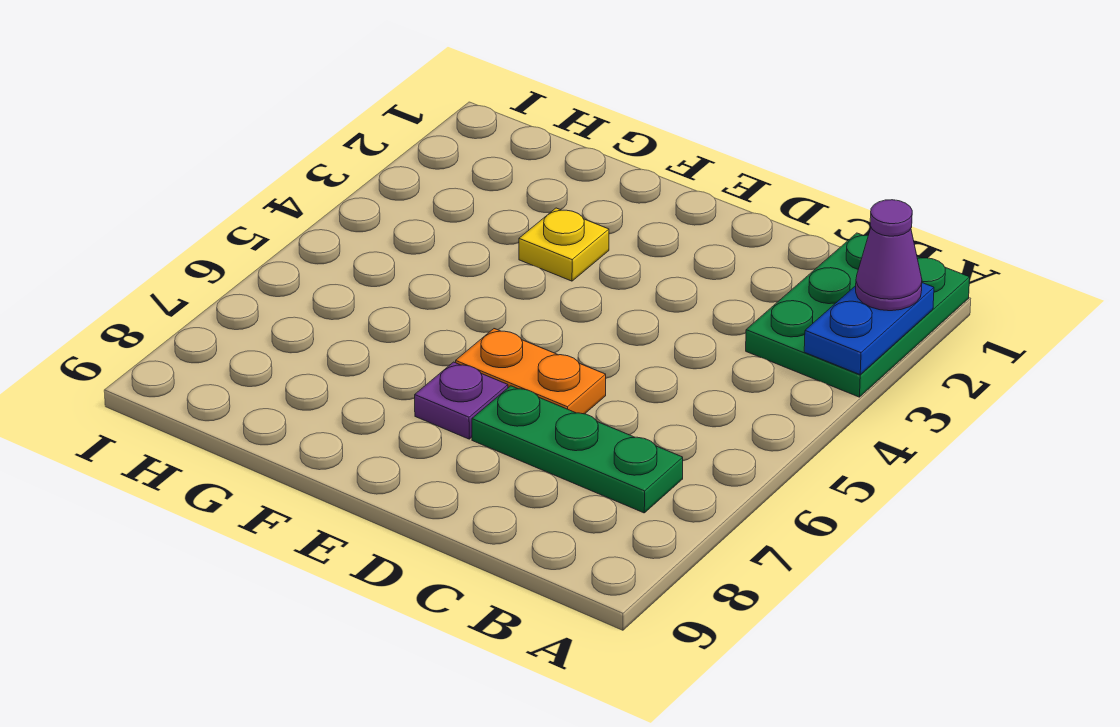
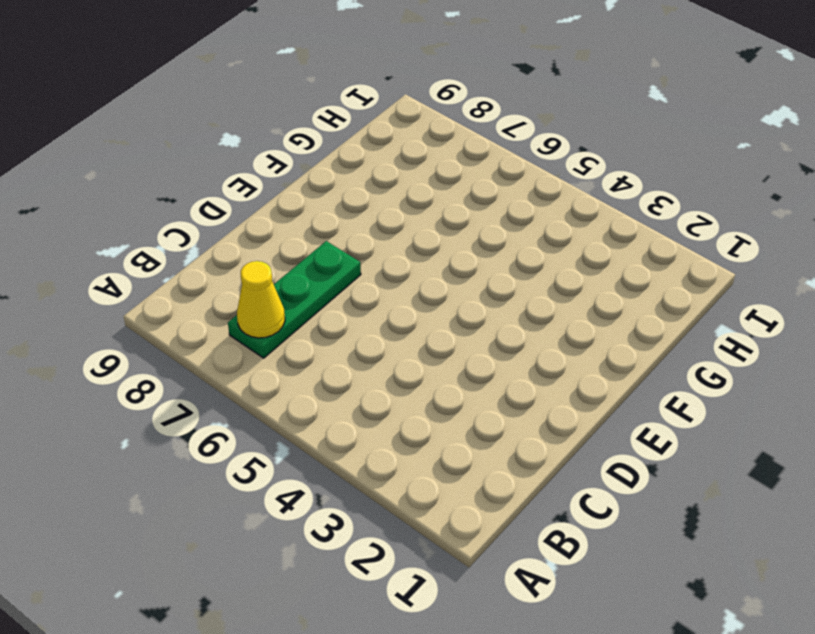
yellow cone B7 level 2 -> none
none -> green plate A1:B3 level 1
none -> orange plate D6:E6 level 1

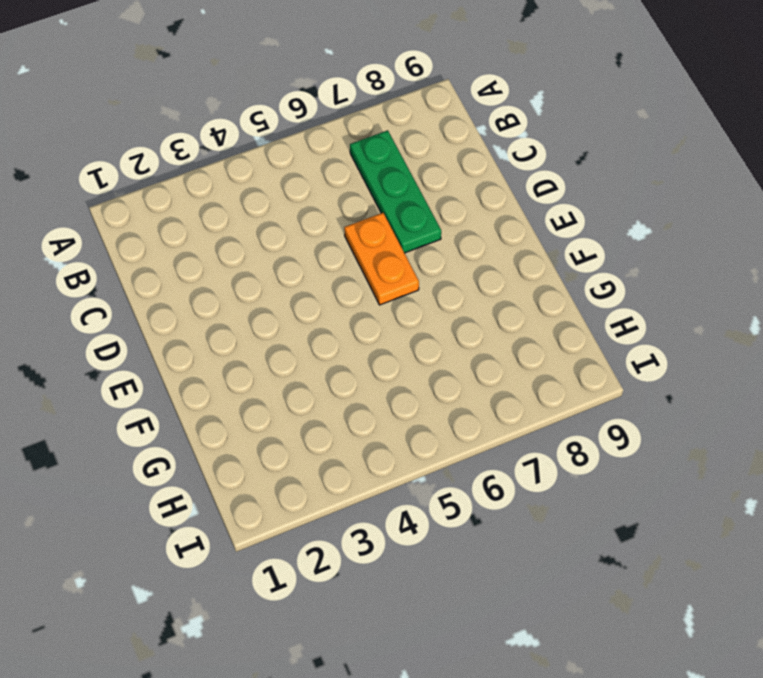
none -> green plate A1:B3 level 1
none -> purple plate E7 level 1

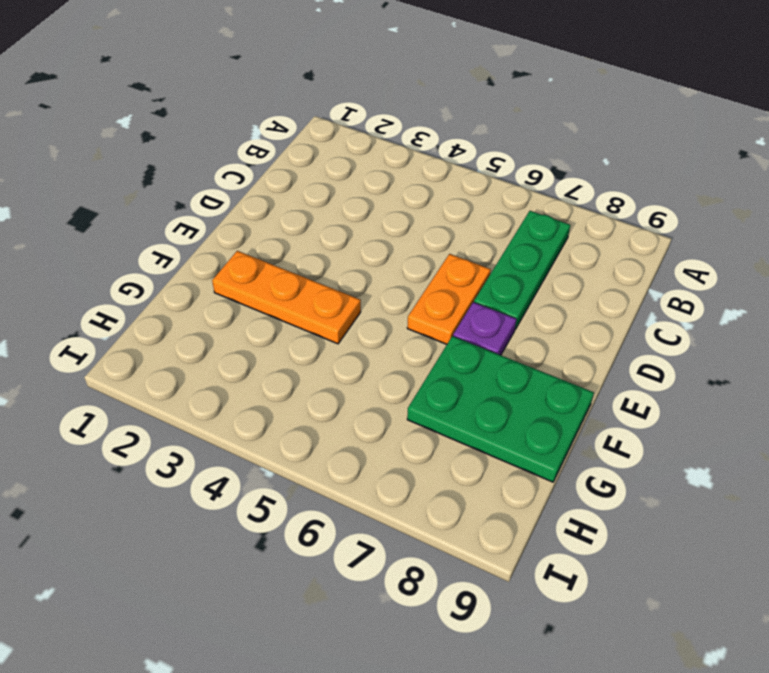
orange plate F2:F4 level 1 -> yellow plate F3 level 1
green plate F7:G9 level 1 -> green plate A1:B3 level 1
none -> blue plate A2:A3 level 2
none -> purple cone A2 level 3

